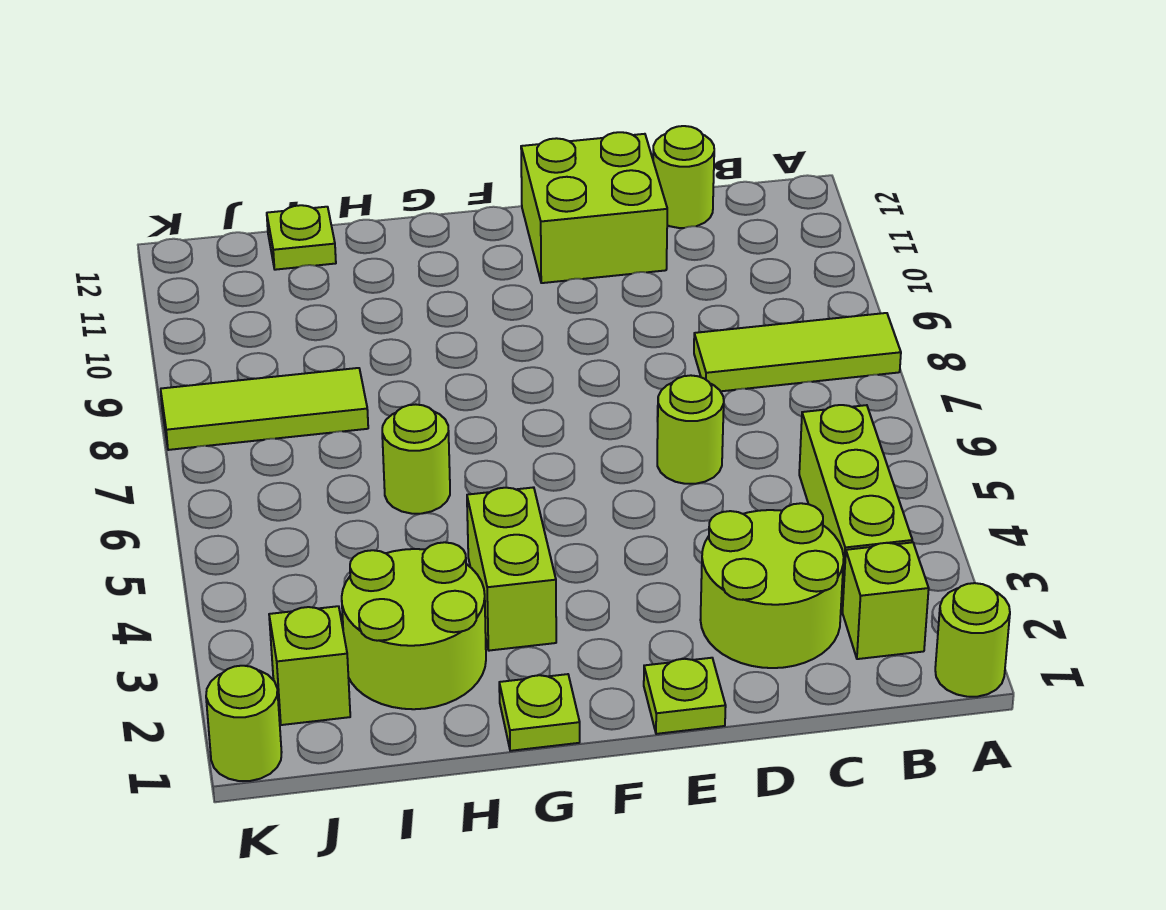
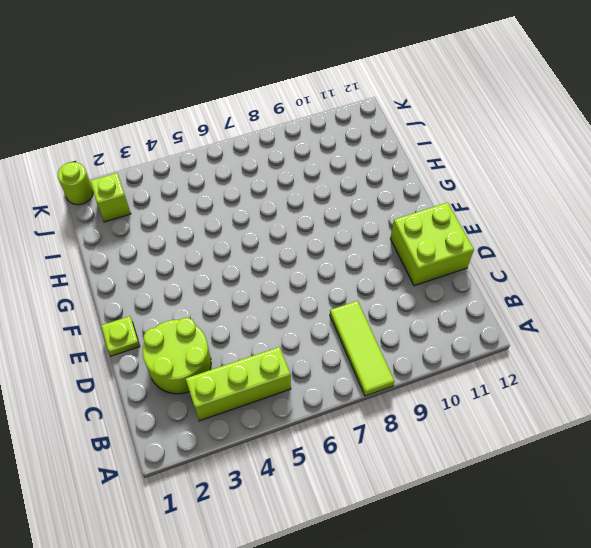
none -> lime round brick A1 level 1
none -> lime brick B2 level 1
none -> lime round brick C12 level 1

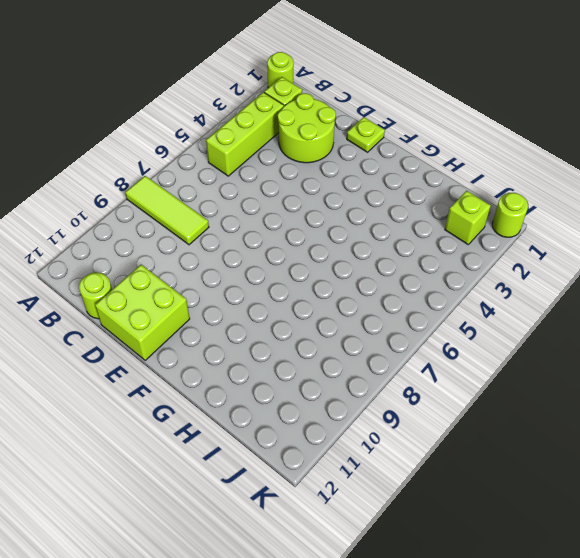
none -> lime round brick D6 level 1
none -> lime plate G1 level 1
none -> lime brick G3:G4 level 1

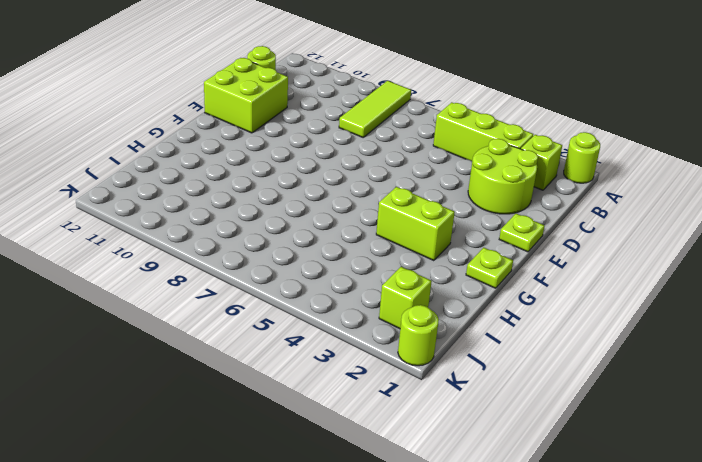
none -> lime round brick D6 level 1
none -> lime round brick H2:I3 level 1
none -> lime round brick H6 level 1

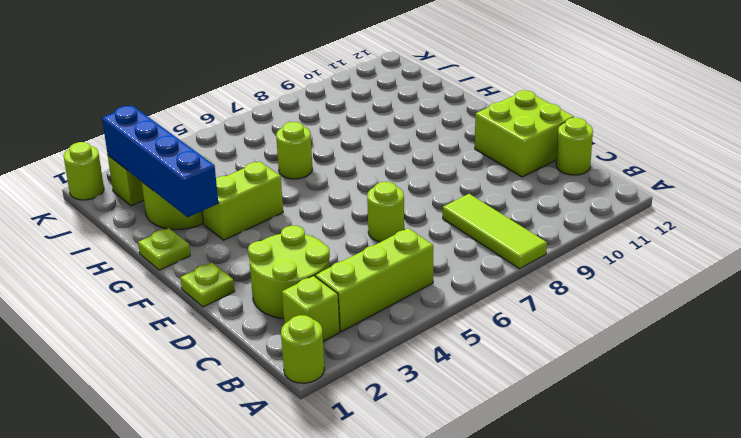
blue brick G2:J2 level 2 -> none
none -> lime tile I8:K8 level 1
none -> lime plate I12 level 1

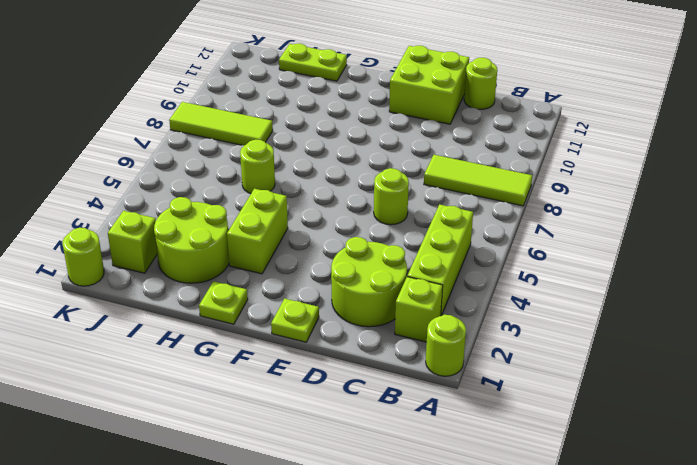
lime plate H12:I12 level 1 -> lime plate I12 level 1

